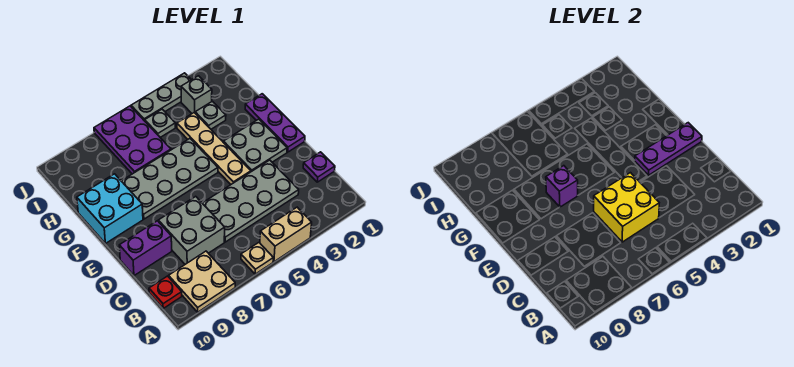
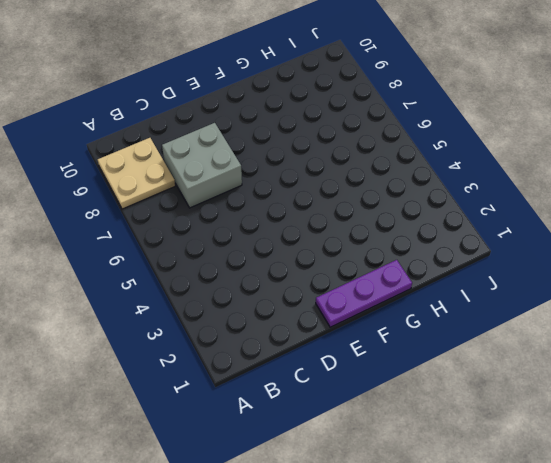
none -> tan brick A4:A5 level 1
none -> tan plate A6 level 1
none -> red plate B10 level 1

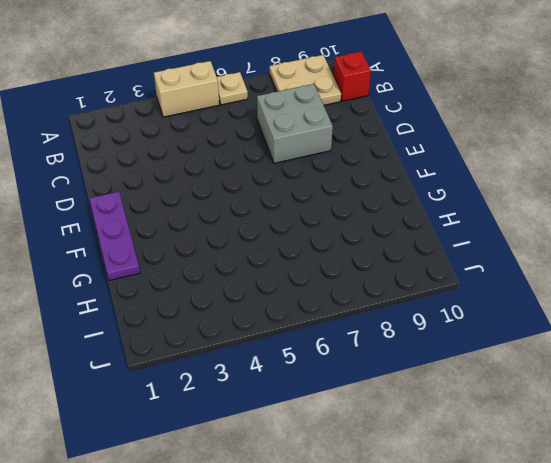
red brick B10 level 1 -> red plate B10 level 1
none -> purple plate C1 level 1
none -> grey plate C3:D6 level 1
none -> purple brick D9:D10 level 1

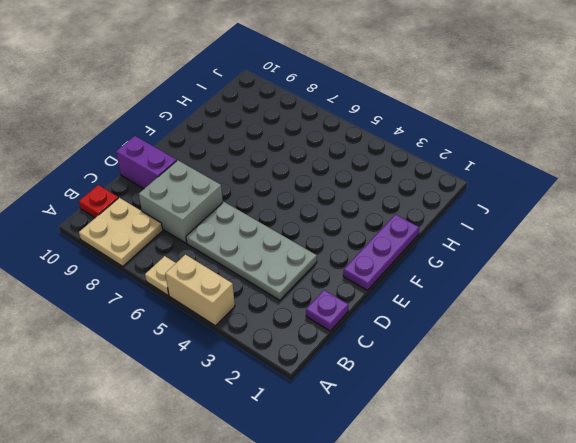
none -> grey plate E2:F3 level 1
none -> tan plate E4:H4 level 1
none -> grey plate F5:G8 level 1

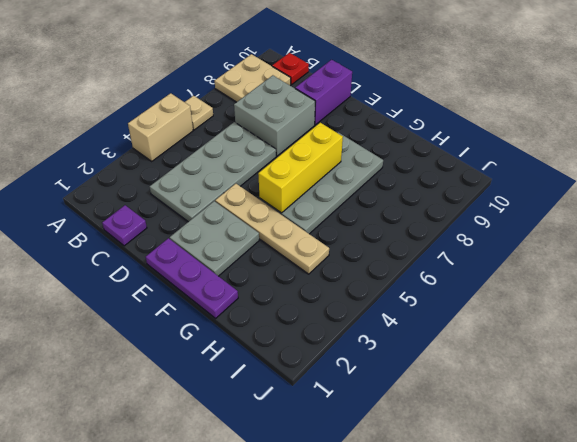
yellow brick F5:F7 level 2 -> purple brick F7 level 2
none -> cyan brick F9:G10 level 1
none -> grey plate H3 level 1
none -> purple plate H6:J7 level 1

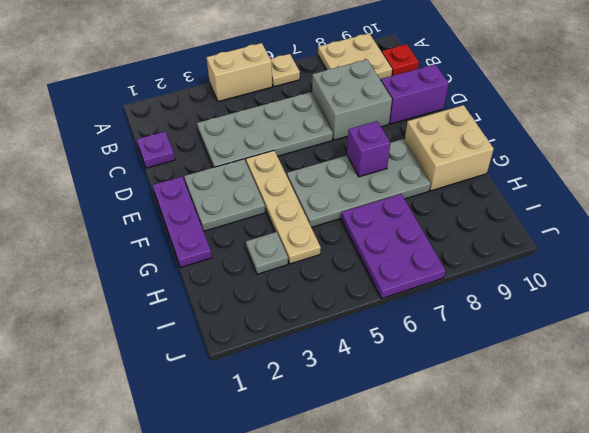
tan brick F9:G10 level 1 -> cyan brick F9:G10 level 1
none -> grey brick I3 level 1
none -> grey plate I5 level 1
none -> grey plate J3:J5 level 1

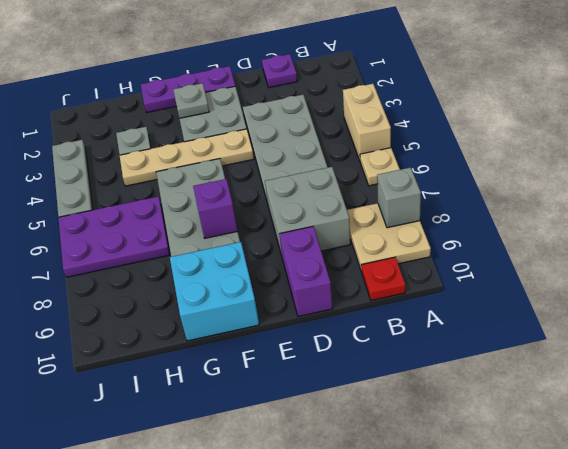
grey brick A8 level 2 -> grey brick I3 level 1
grey plate F2 level 2 -> grey plate I5 level 1
none -> yellow brick C5:D6 level 2
none -> purple plate E1:E3 level 2

